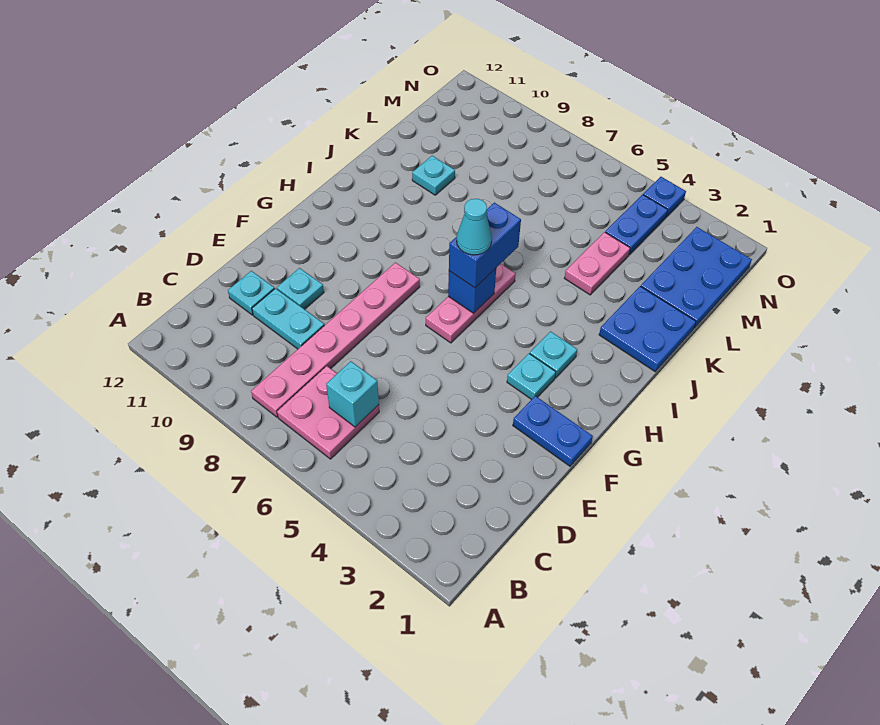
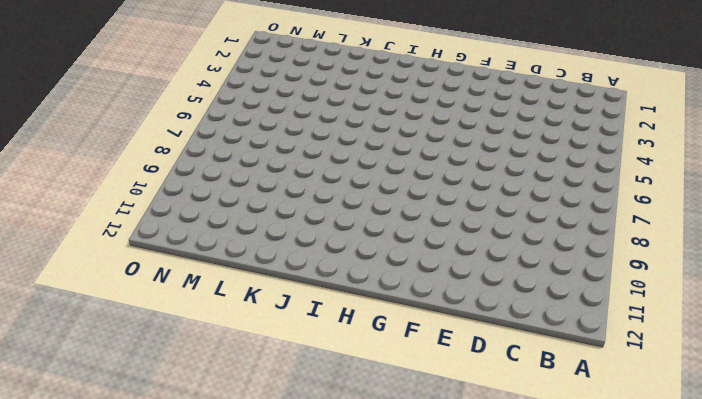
none -> pink plate B6:C7 level 1
none -> pink plate B8:G8 level 1
none -> cyan plate D9:D10 level 1

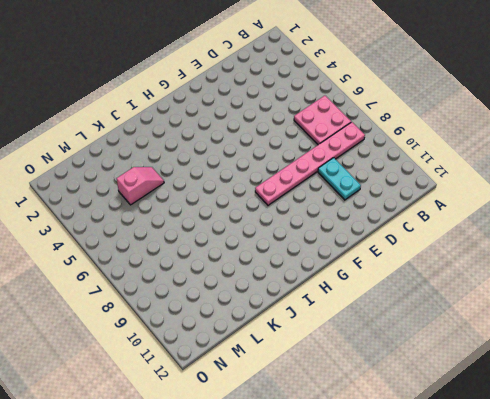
pink slope K4:L4 level 1 top L -> pink plate K4:L4 level 1
none -> cyan plate D11 level 1
none -> cyan plate E10 level 1
none -> blue plate F1:F2 level 1

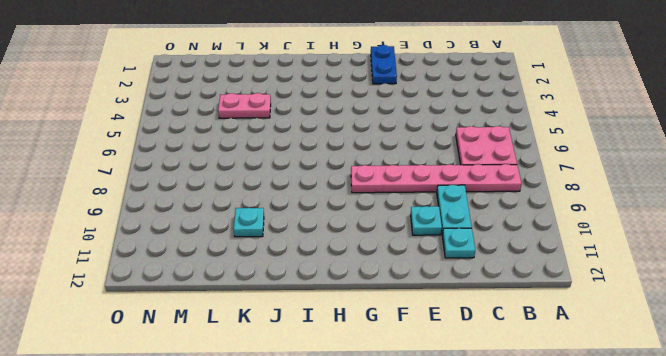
none -> cyan plate G3 level 1
none -> pink plate G6:I6 level 1
none -> cyan plate H3 level 1

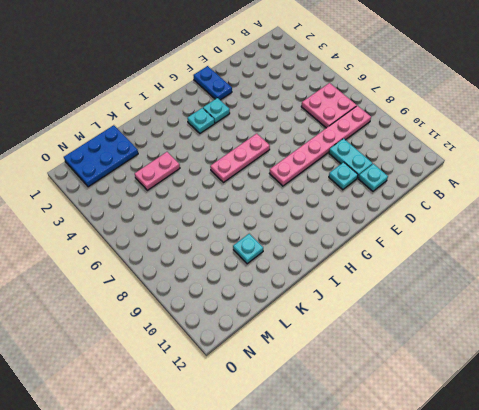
none -> blue plate J1:K2 level 1
none -> blue plate M4:N4 level 1
none -> blue plate O4 level 1

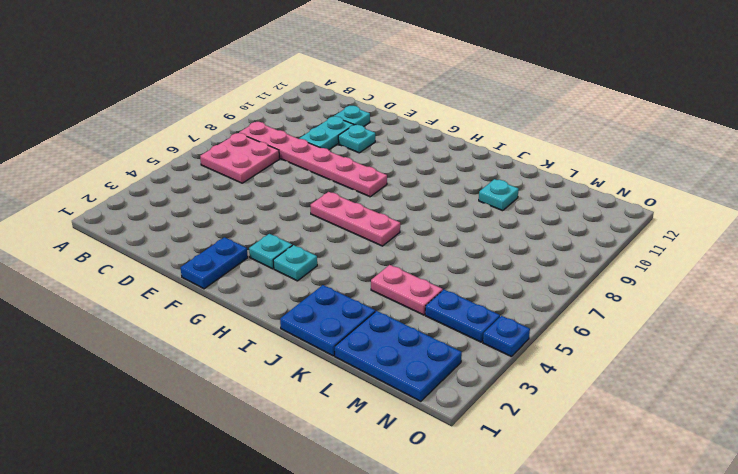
none -> cyan brick C6 level 2
none -> blue brick H6 level 2
none -> blue brick H6:I6 level 3

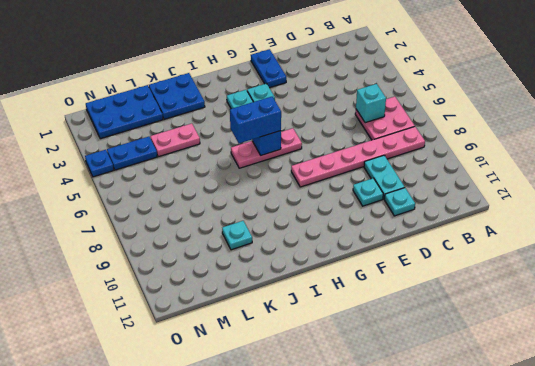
none -> cyan cone H6 level 4

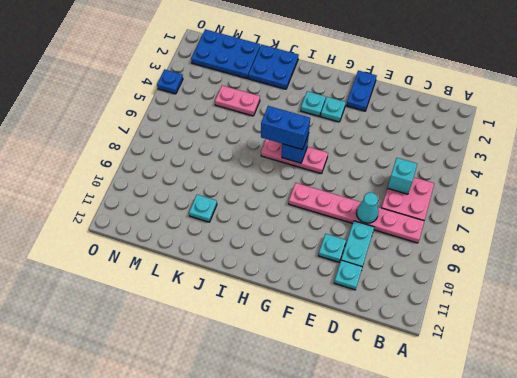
cyan cone D8 level 2 -> cyan cone H6 level 4
none -> blue plate M4:N4 level 1

